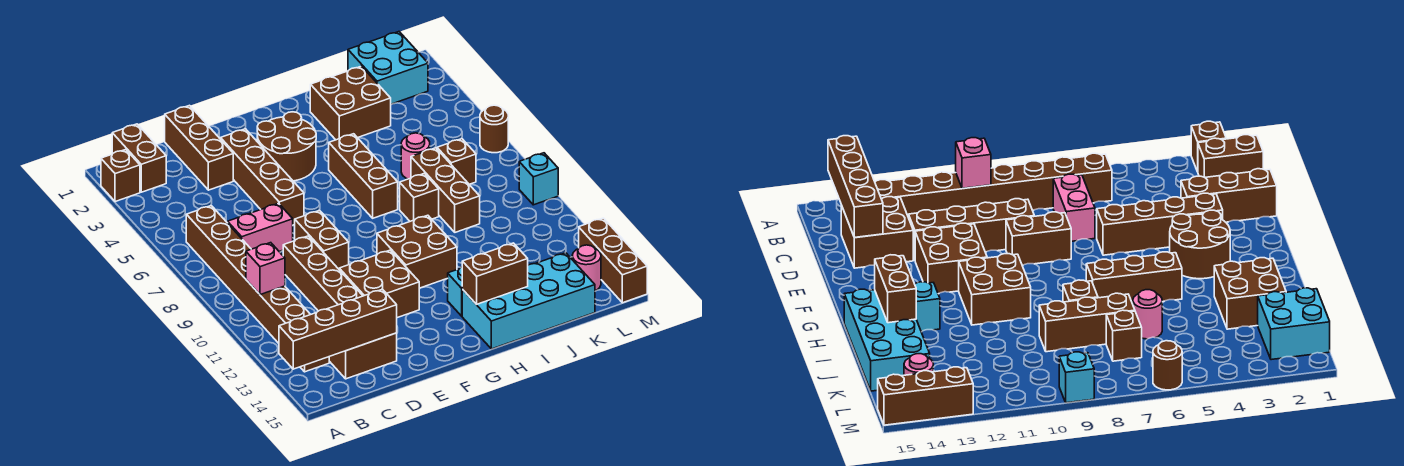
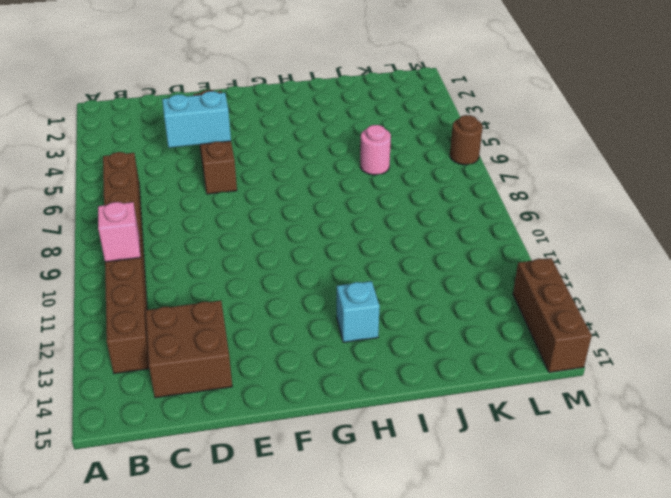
cyan brick D5:E5 level 2 -> none
none -> brown brick A2 level 1
none -> brown brick B1:B2 level 1
none -> pink brick C7:D7 level 1

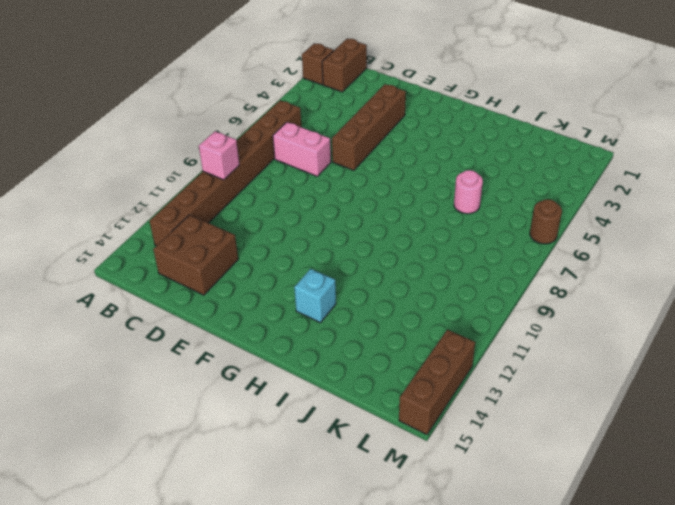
none -> brown brick D1:D3 level 1
none -> brown brick D9:D12 level 1
none -> brown brick E8:E9 level 1

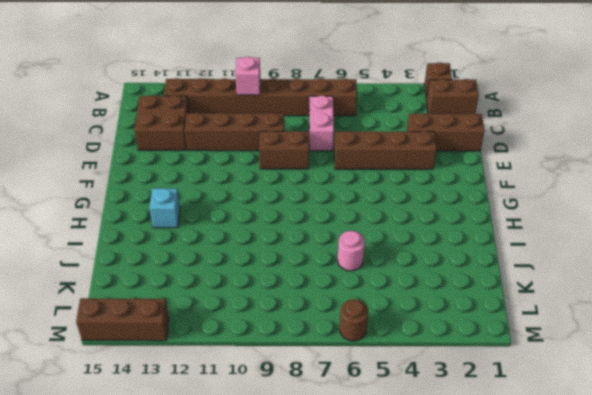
none -> brown brick E11:F12 level 1
none -> brown round brick F3:G4 level 1
none -> brown brick G10:H11 level 1

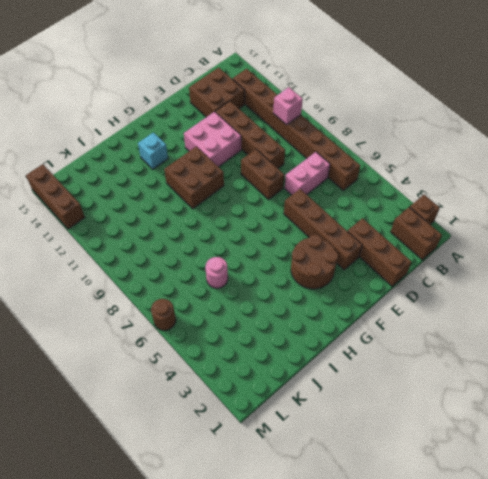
pink brick E11:F12 level 1 -> brown brick E11:F12 level 1
none -> brown brick H5:H7 level 1
none -> cyan brick H14:K15 level 1
none -> brown brick I2:J3 level 1

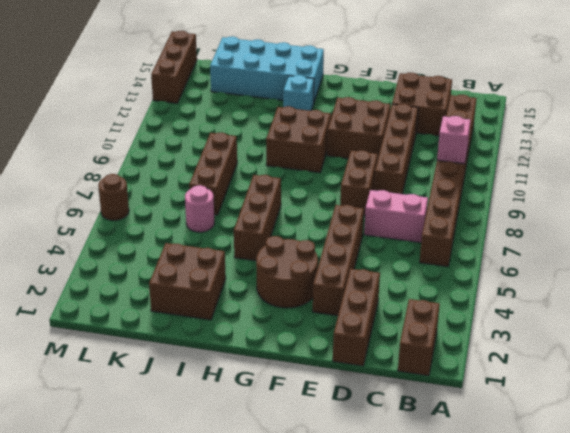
none -> brown brick A2 level 1
none -> brown brick I8 level 1
none -> cyan brick K1:L2 level 1

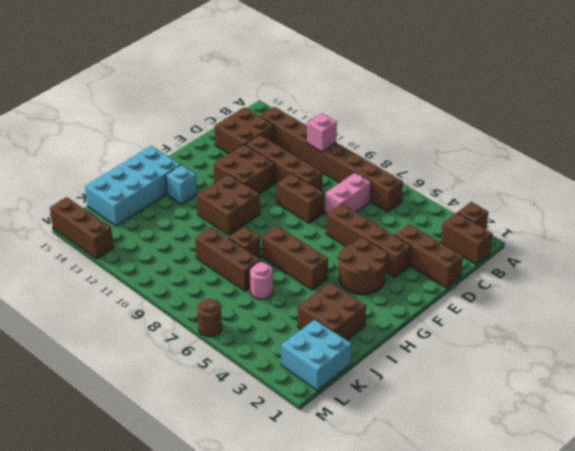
none -> brown brick K7 level 1
none -> pink round brick L14 level 1
none -> cyan brick M9 level 1

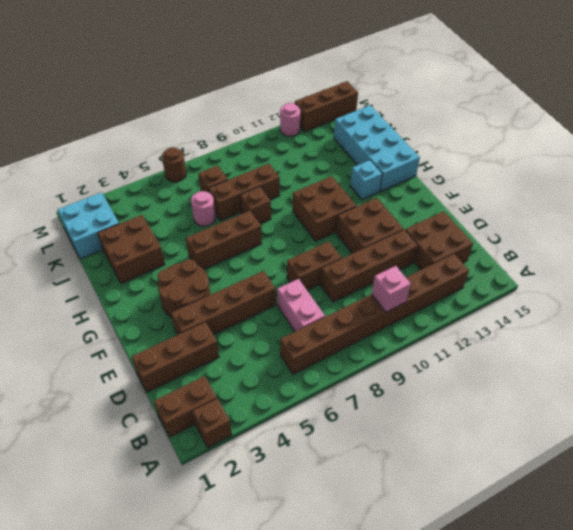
pink round brick M12 level 1 -> pink round brick L14 level 1
none -> cyan brick M9 level 1
none -> brown brick A14:D14 level 2
none -> brown brick H14:I14 level 2

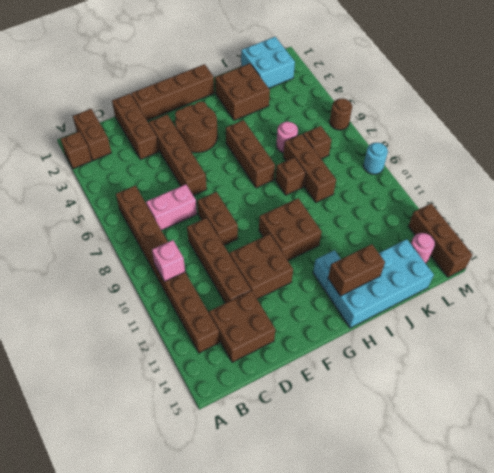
brown brick E1:H1 level 1 -> brown brick A14:D14 level 2
cyan round brick M9 level 1 -> cyan brick M9 level 1

